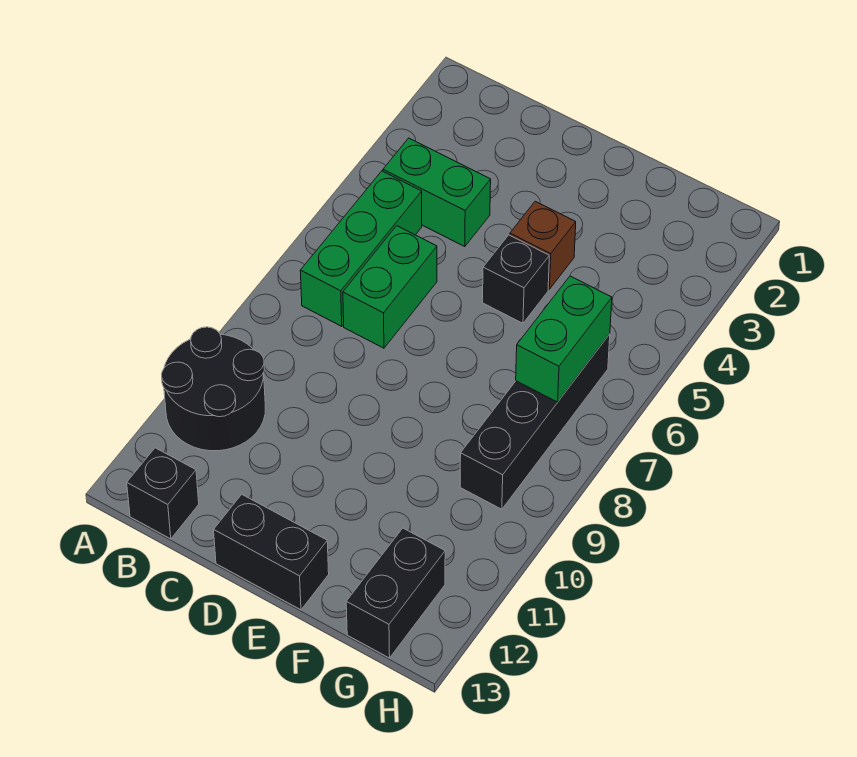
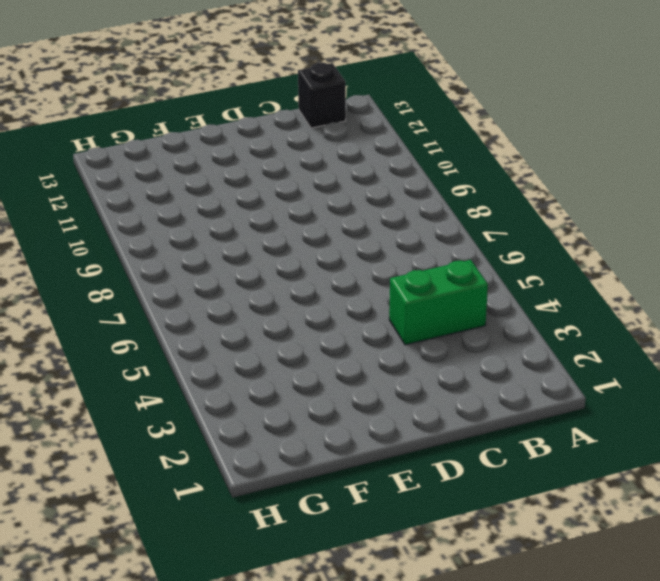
none -> black round brick A10:B11 level 1
none -> green brick B5:B7 level 1

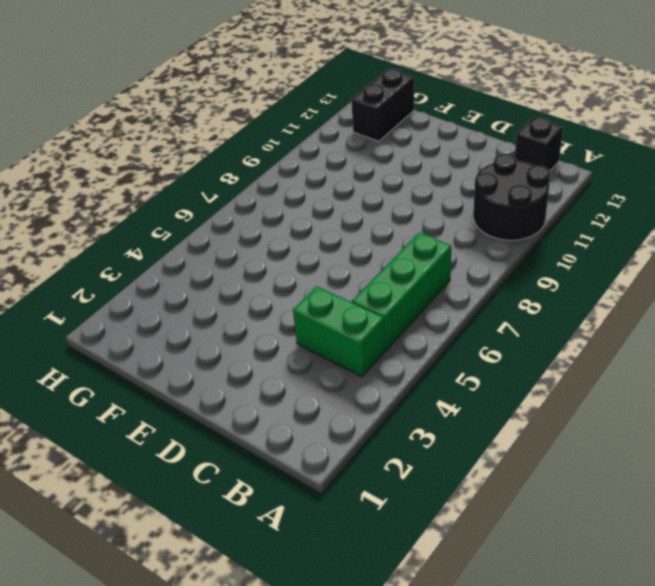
none -> green brick C6:C7 level 1
none -> black brick D13:E13 level 1

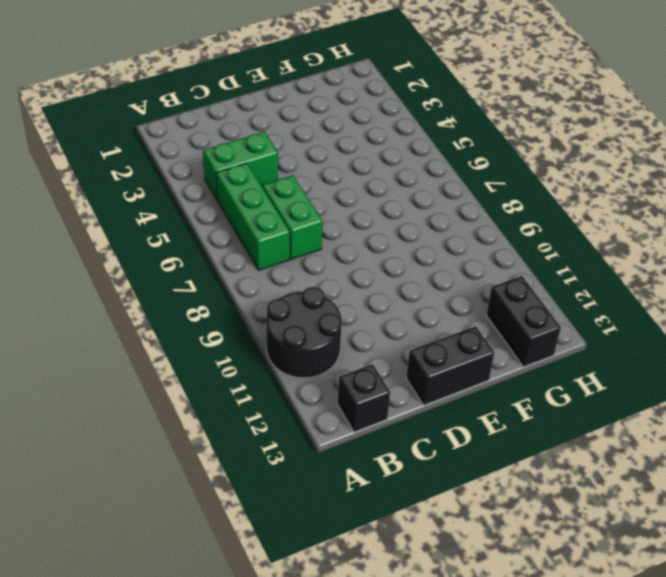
none -> brown brick E4 level 1
none -> black brick E5 level 1

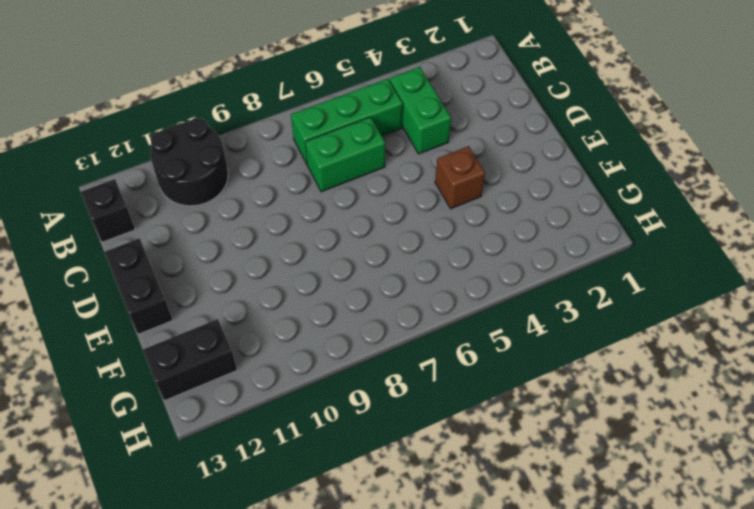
none -> black brick E5 level 1
none -> black brick G6:G9 level 1

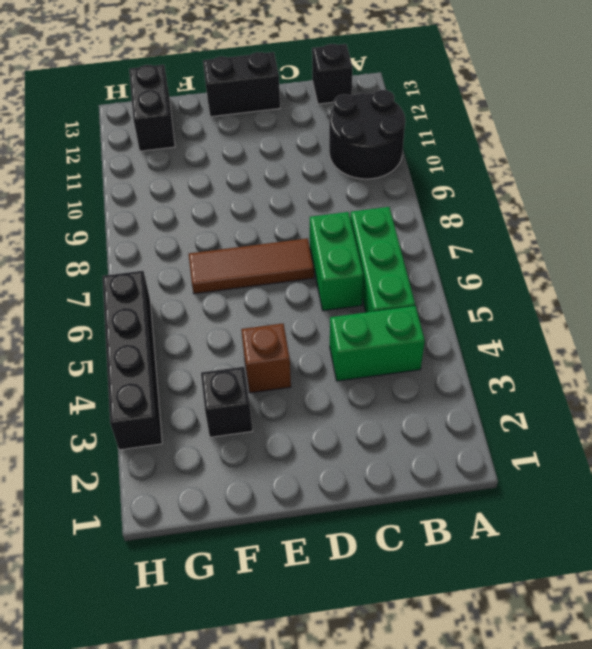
brown tile D7:F7 level 1 -> none
black brick F3 level 1 -> black brick E5 level 1
black brick H3:H6 level 1 -> black brick G6:G9 level 1
none -> green brick G6:G7 level 2

